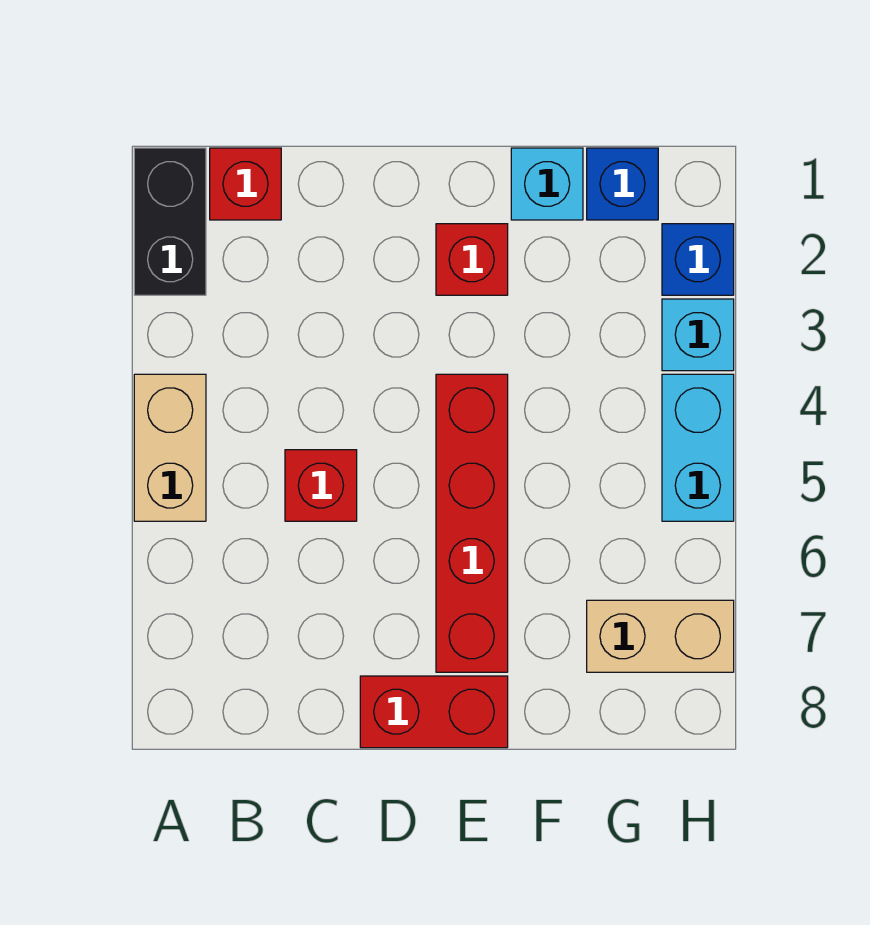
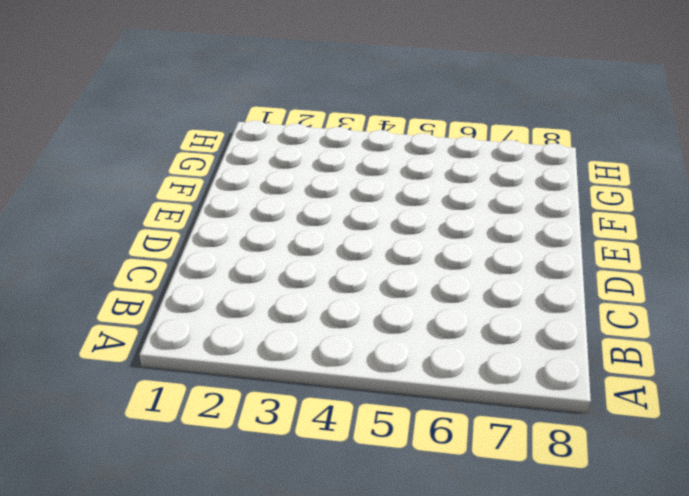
none -> black brick A1:A2 level 1
none -> tan brick A4:A5 level 1
none -> red brick B1 level 1

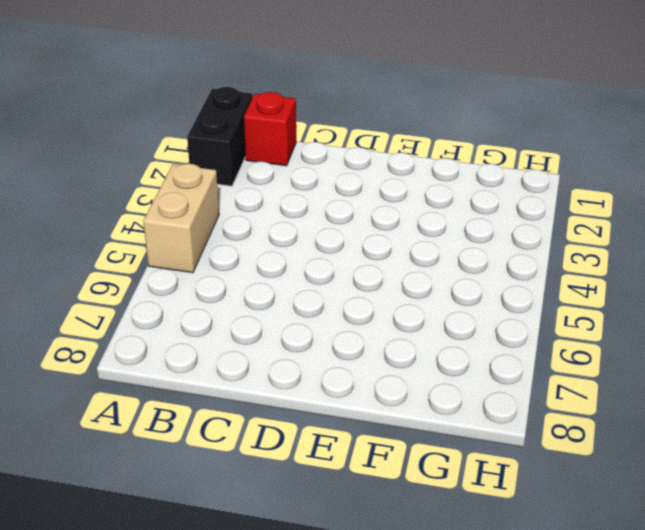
none -> red brick C5 level 1
none -> red brick D8:E8 level 1
none -> red brick E2 level 1

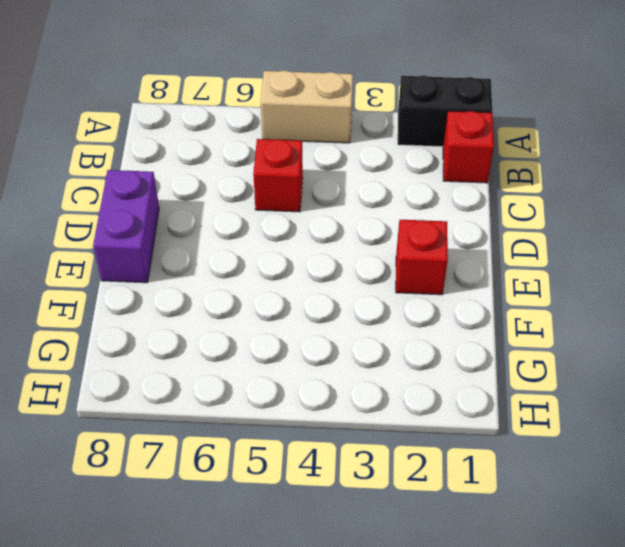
purple brick D8:E8 level 1 -> red brick D8:E8 level 1
none -> red brick E4:E7 level 1
none -> cyan brick F1 level 1
none -> blue brick G1 level 1

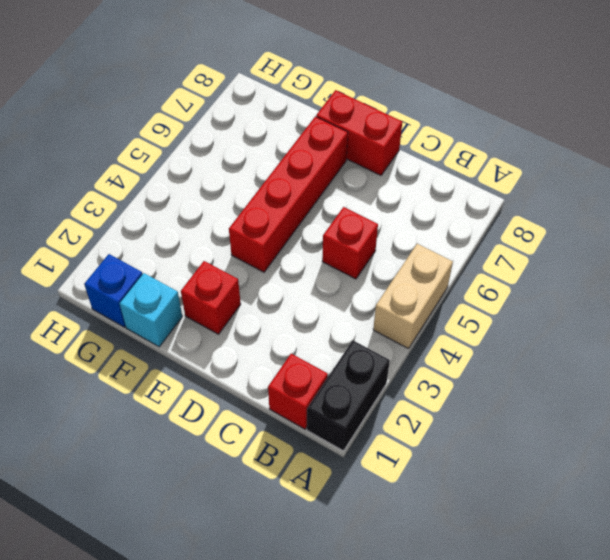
none -> tan brick G7:H7 level 1
none -> blue brick H2 level 1
none -> cyan brick H3 level 1

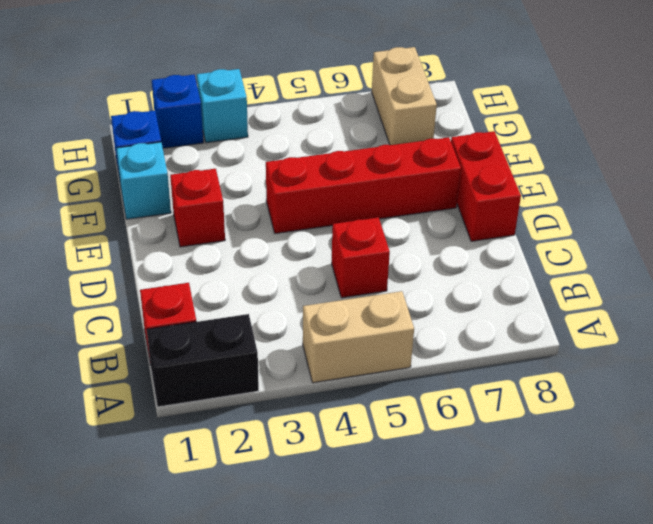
none -> cyan brick H4:H5 level 1

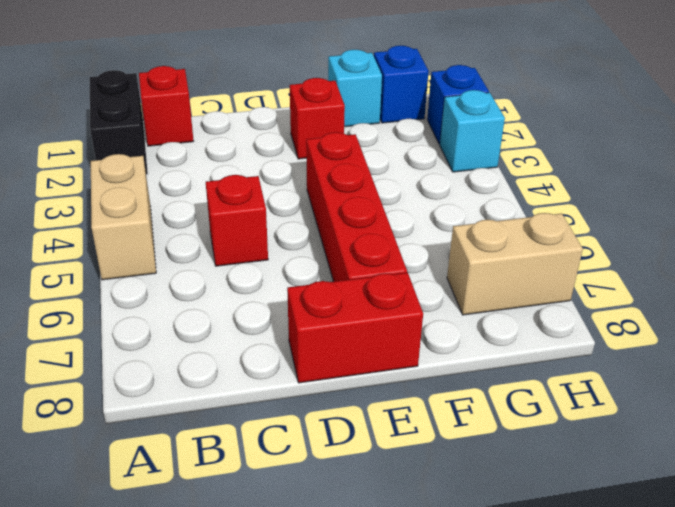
none -> cyan brick H4:H5 level 1

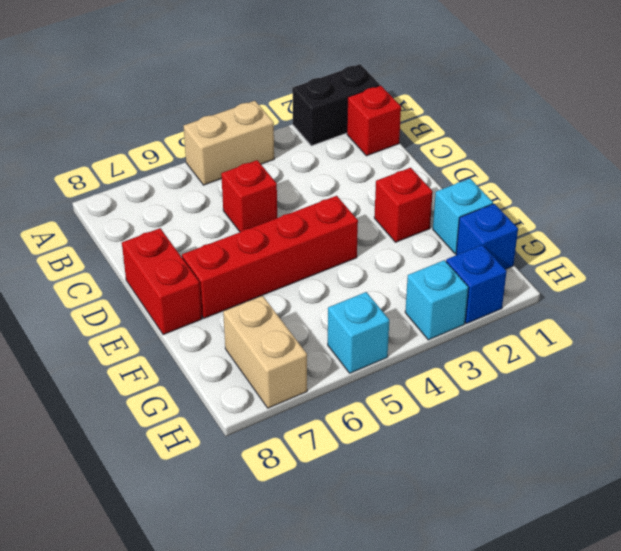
cyan brick H5 level 1 -> cyan brick H4:H5 level 1

